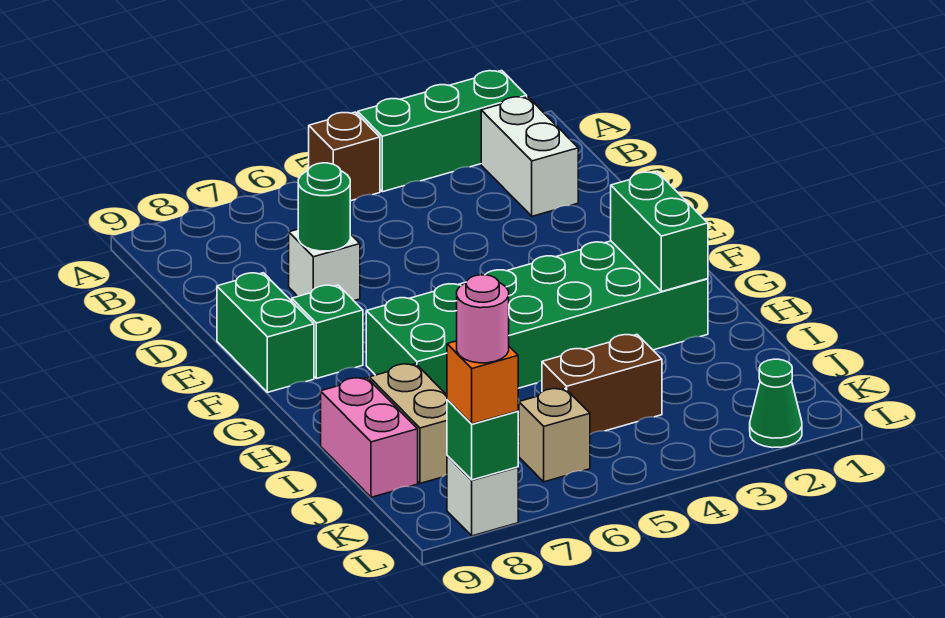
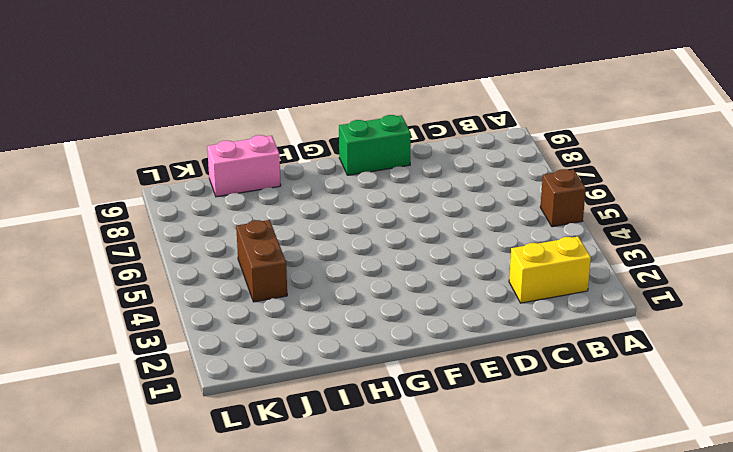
yellow brick B2:C2 level 1 -> white brick B2:C2 level 1
none -> green brick A2:A4 level 1
none -> white brick D7 level 1
none -> green brick F8 level 1

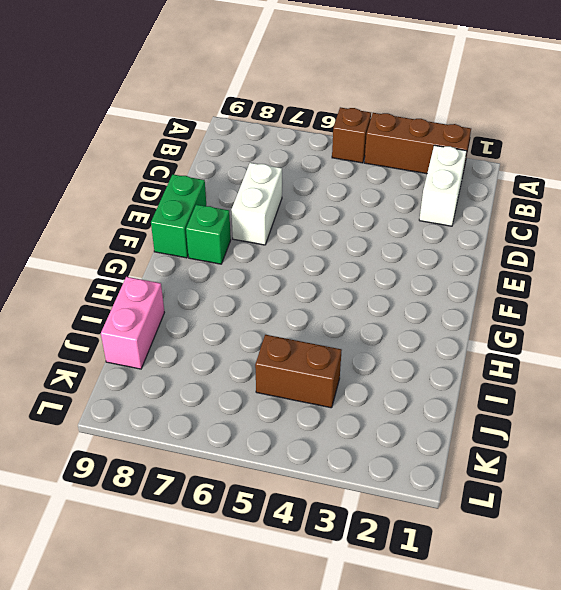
brown brick A2:A4 level 1 -> green brick A2:A4 level 1
white brick D7:E7 level 1 -> white brick D7 level 1
none -> green brick G2:H7 level 1
none -> tan brick I8:J8 level 1
none -> tan brick K6 level 1

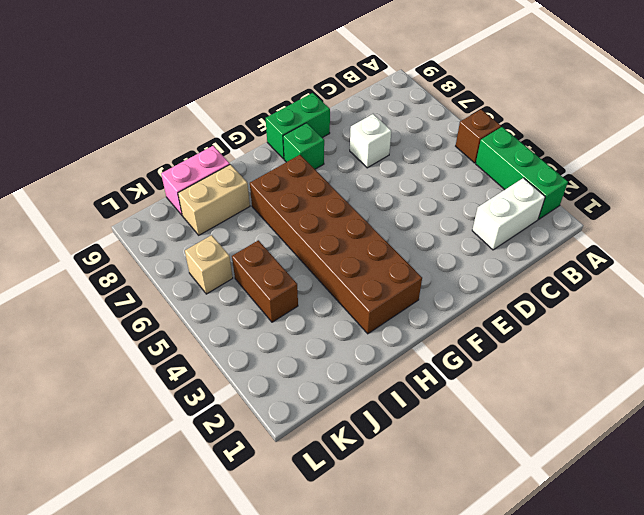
brown brick G2:H7 level 1 -> green brick G2:H7 level 1
none -> green cone L2 level 1
none -> white brick L8 level 1
none -> green round brick D7 level 2

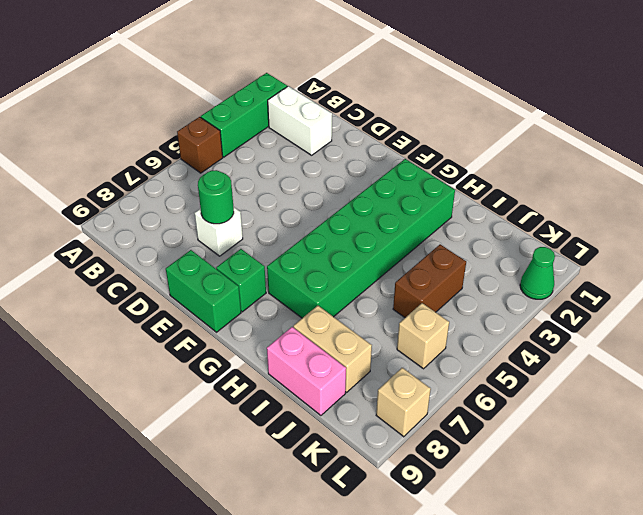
tan brick L8 level 1 -> white brick L8 level 1
none -> green brick G2:H2 level 2
none -> green brick L8 level 2
none -> orange brick L8 level 3

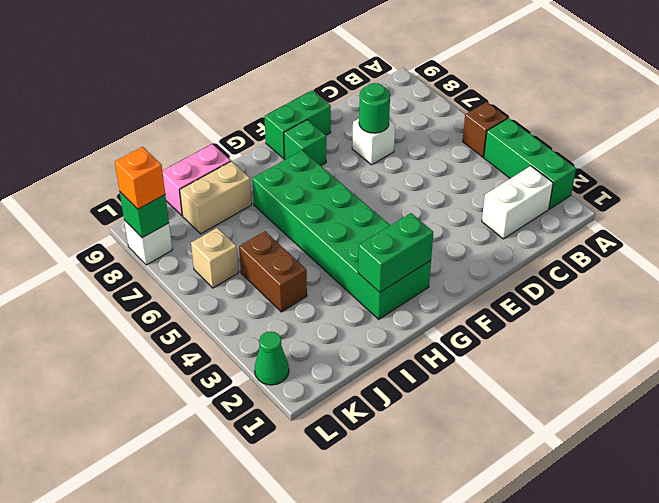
none -> pink round brick L8 level 4

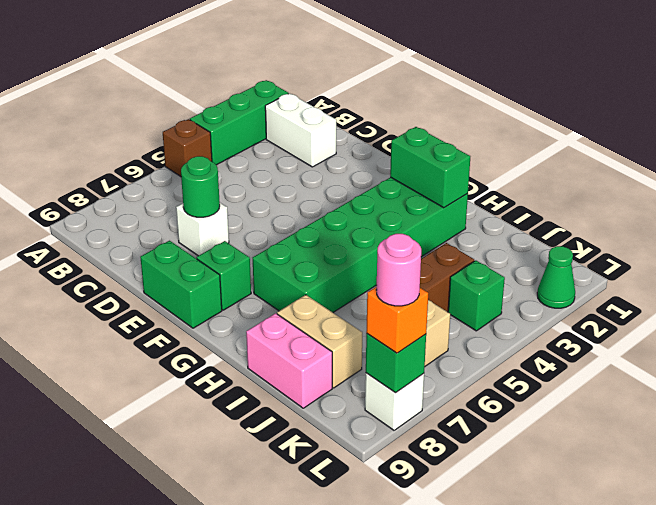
green brick K4 level 1 -> none

